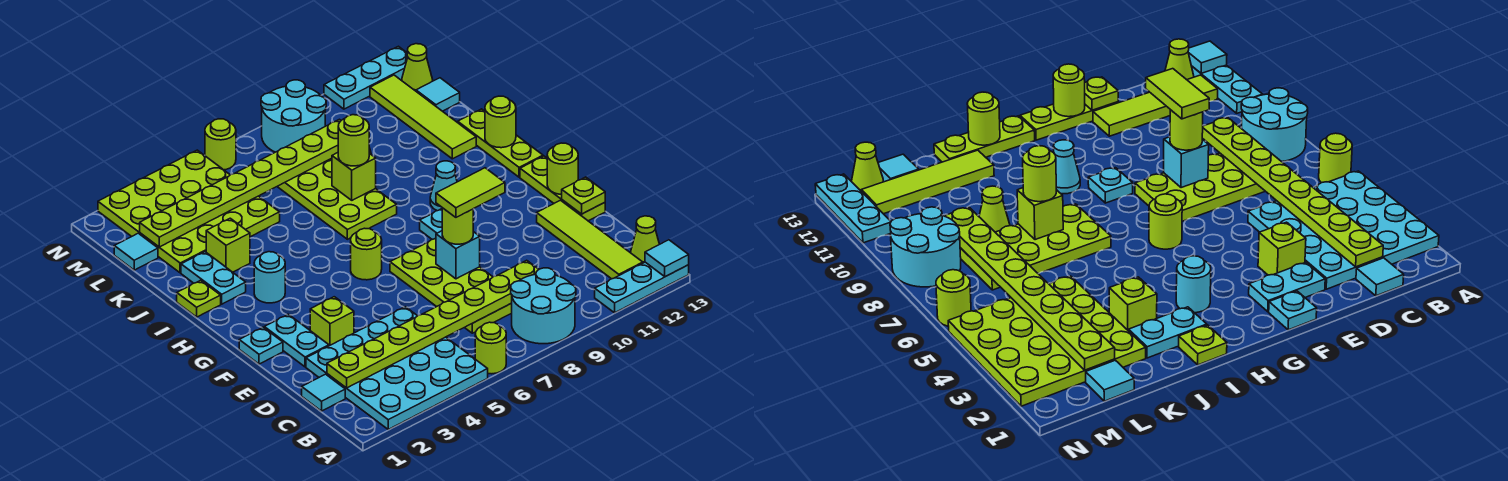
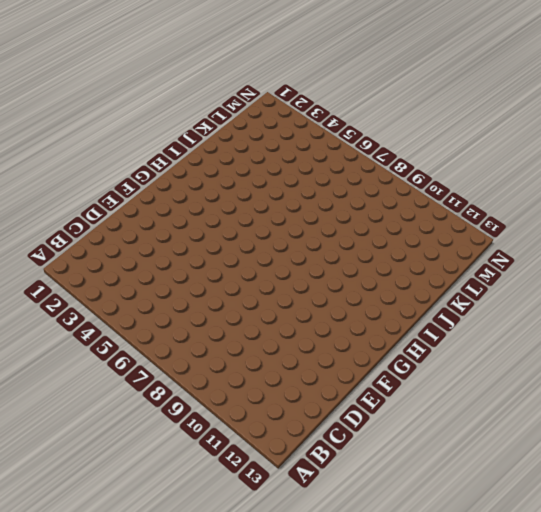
none -> cyan plate A2:D5 level 1
none -> lime round brick A6 level 1
none -> cyan round brick A8:B9 level 1
none -> cyan plate A11:A13 level 1

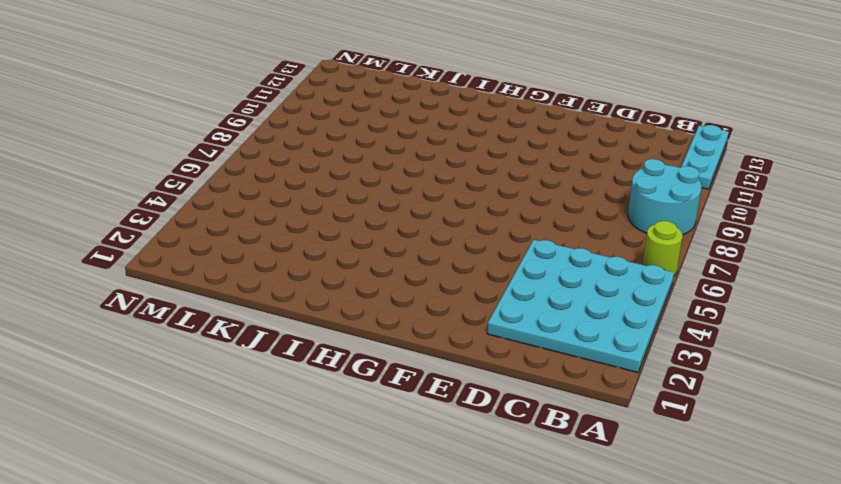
none -> lime tile B12:E12 level 1
none -> lime cone B13 level 1
none -> cyan tile C1 level 1
none -> lime plate C7:F8 level 1

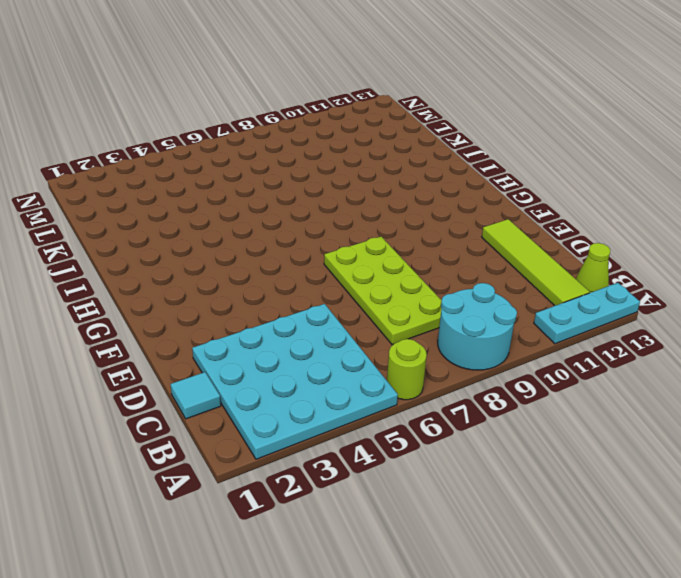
none -> cyan plate E2:F2 level 1
none -> lime brick E3 level 1
none -> lime plate E13:G13 level 1
none -> cyan plate F1 level 1

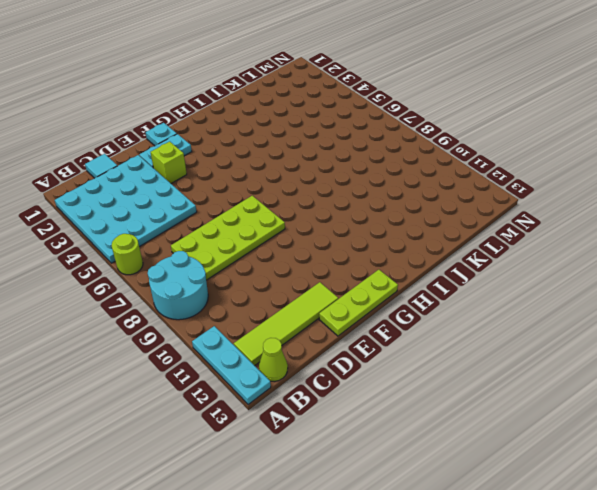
none -> lime round brick G6 level 1
none -> cyan plate G9 level 1
none -> cyan round brick H3 level 1
none -> cyan cone H10 level 1

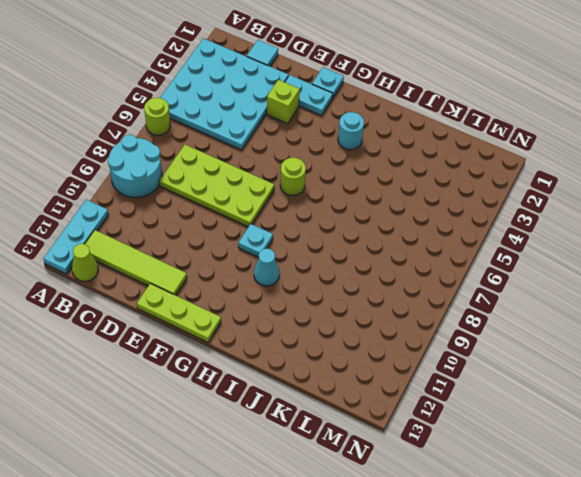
none -> lime plate H13:J13 level 1
none -> lime plate I1 level 1
none -> cyan plate I2:J2 level 1
none -> lime plate I7:L8 level 1

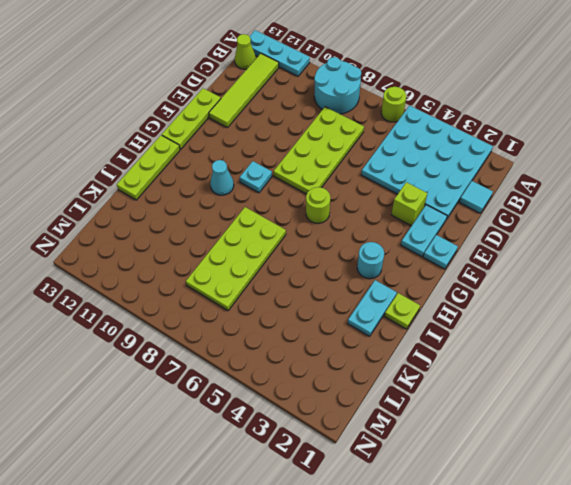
none -> lime brick J3 level 1
none -> lime tile J12:M12 level 1
none -> lime plate K2:N5 level 1
none -> lime cone K9 level 1

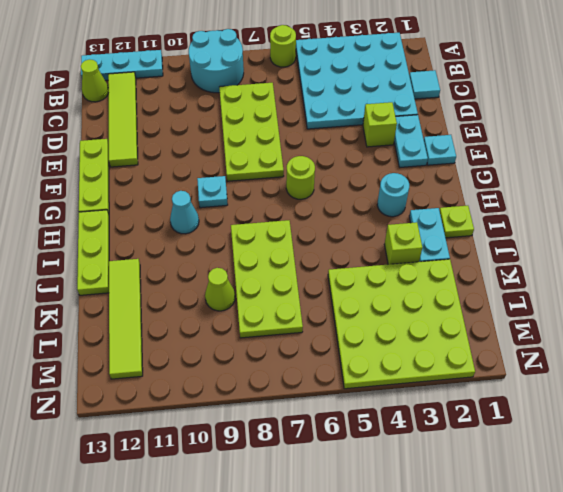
none -> cyan tile L1 level 1
none -> cyan tile L13 level 1
none -> cyan round brick M8:N9 level 1
none -> lime cone M13 level 1

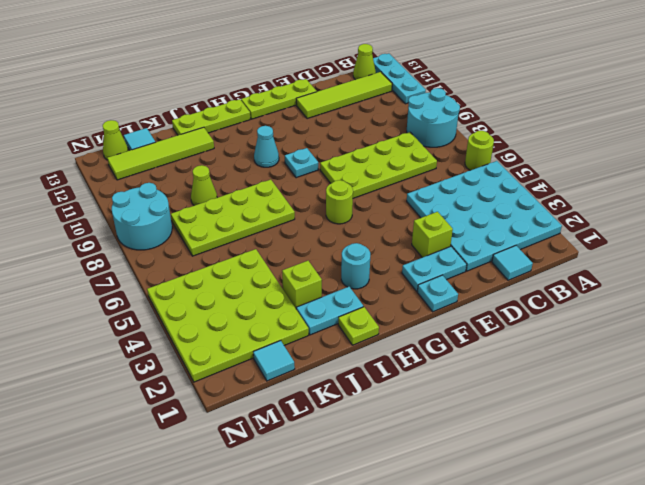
none -> lime round brick N6 level 1
none -> cyan plate N11:N13 level 1
none -> cyan tile A13 level 2
none -> lime plate C2:C9 level 2

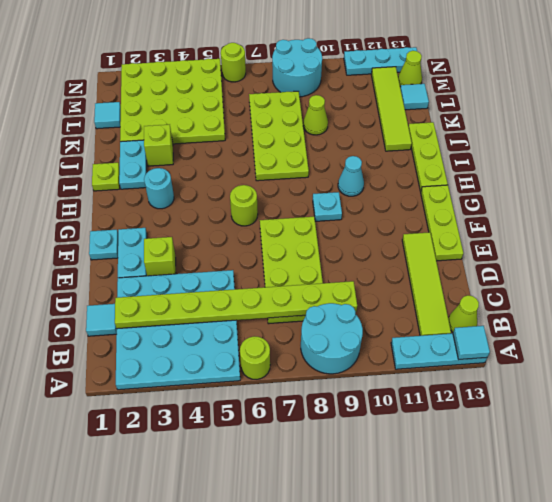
none -> cyan brick E8 level 2
none -> lime plate E13 level 2
none -> lime round brick F13 level 2
none -> lime round brick I13 level 2

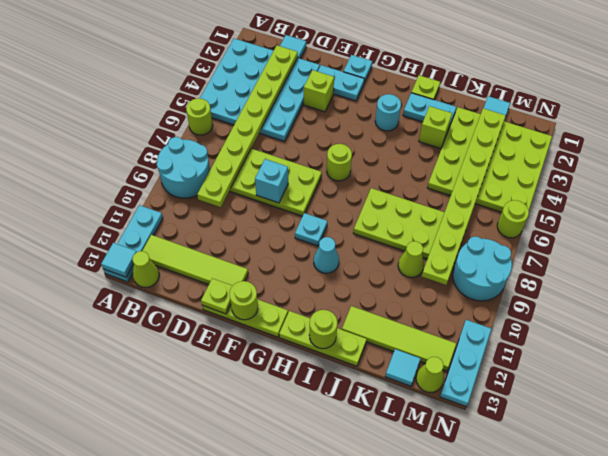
none -> lime brick J8 level 2
none -> lime round brick E8 level 3
none -> lime round brick J8 level 3
none -> lime tile E8:E9 level 4

